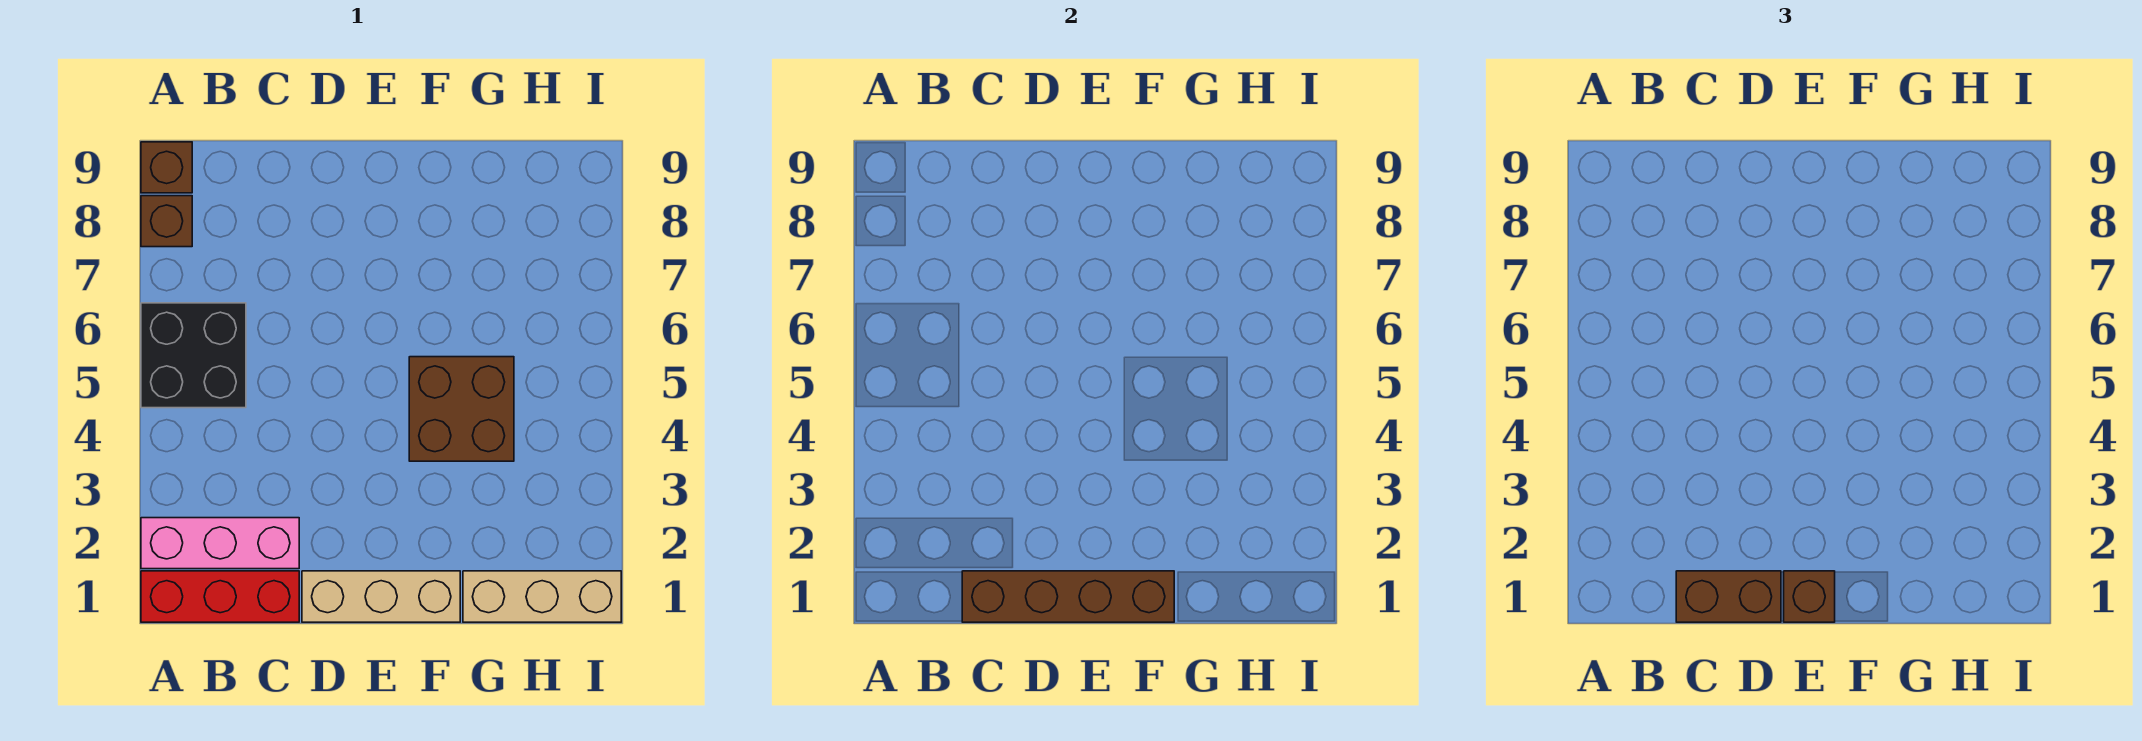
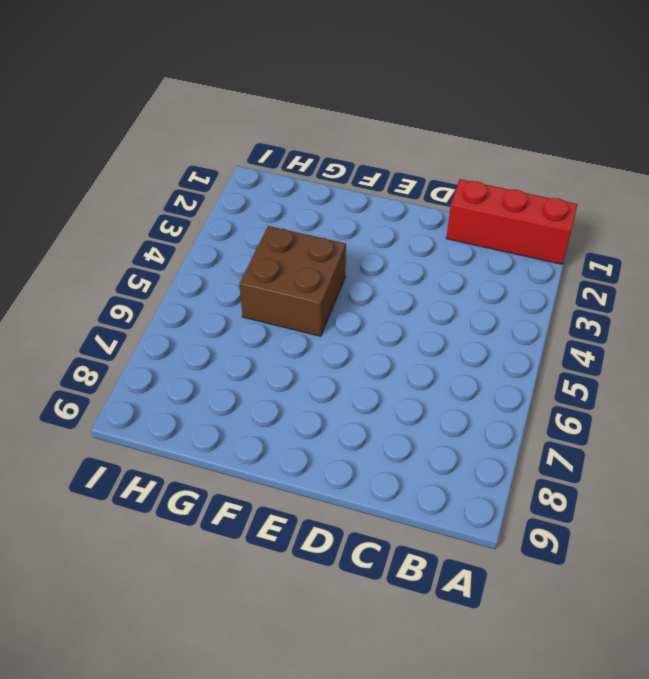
none -> pink brick A2:C2 level 1
none -> black brick A5:B6 level 1

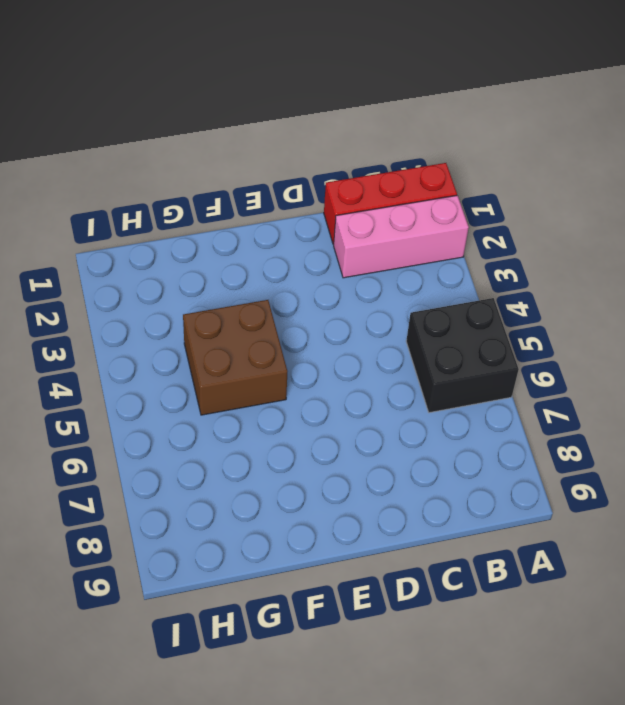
none -> brown brick A8 level 1
none -> brown brick A9 level 1

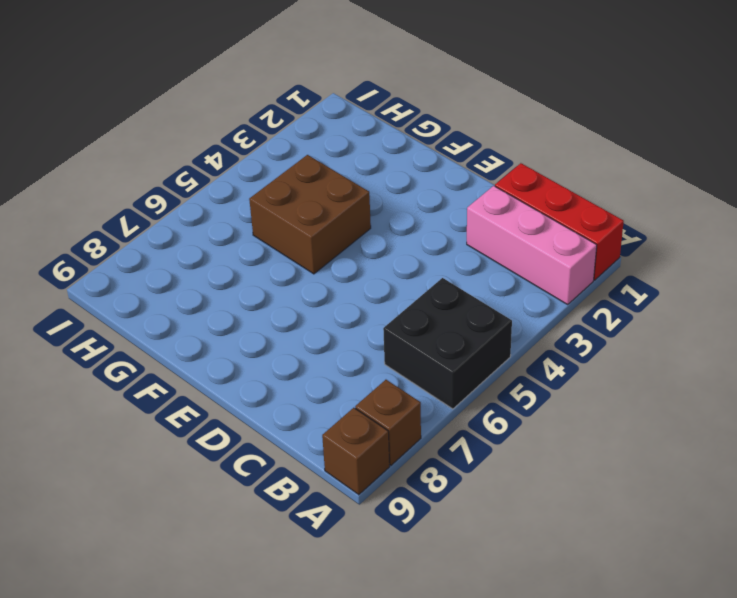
none -> tan brick D1:F1 level 1
none -> tan brick G1:I1 level 1

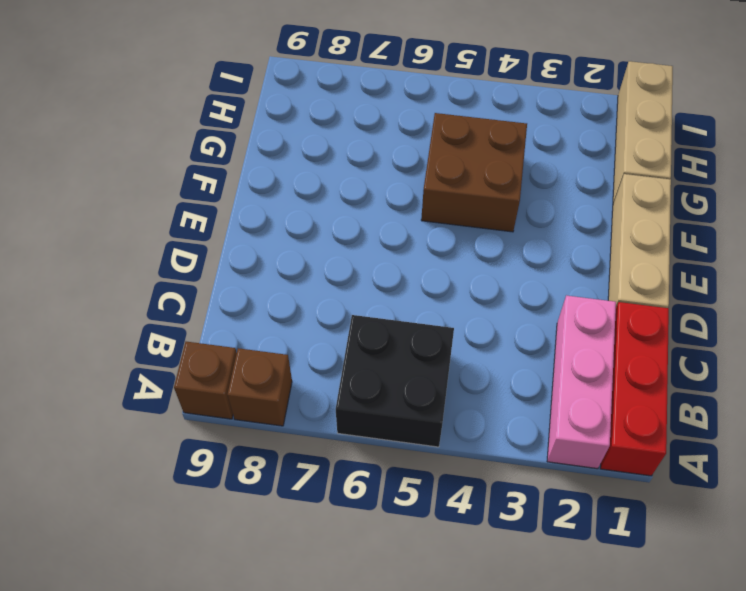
none -> brown brick C1:F1 level 2
none -> brown brick C1:D1 level 3

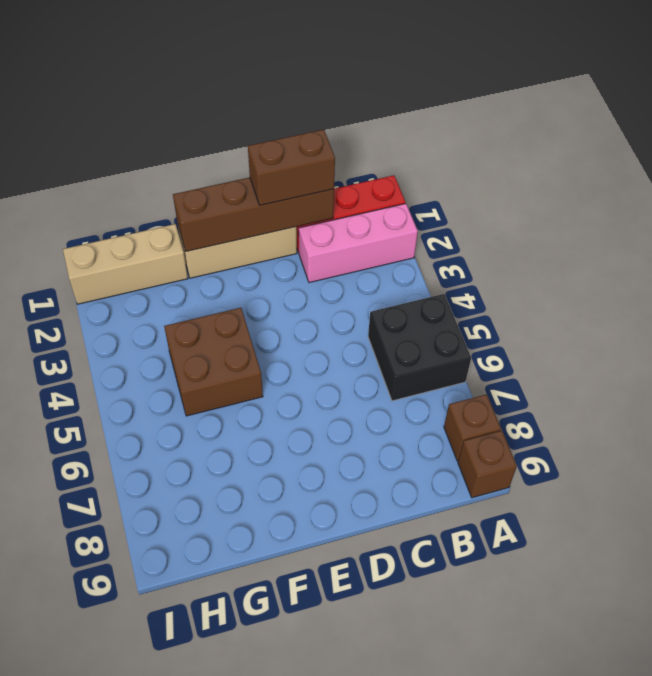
none -> brown brick E1 level 3

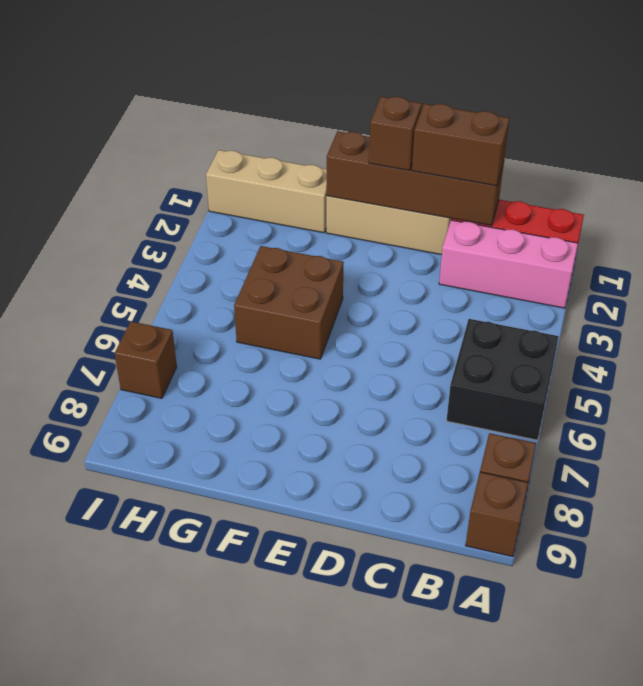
brown brick I7 level 1 -> none

